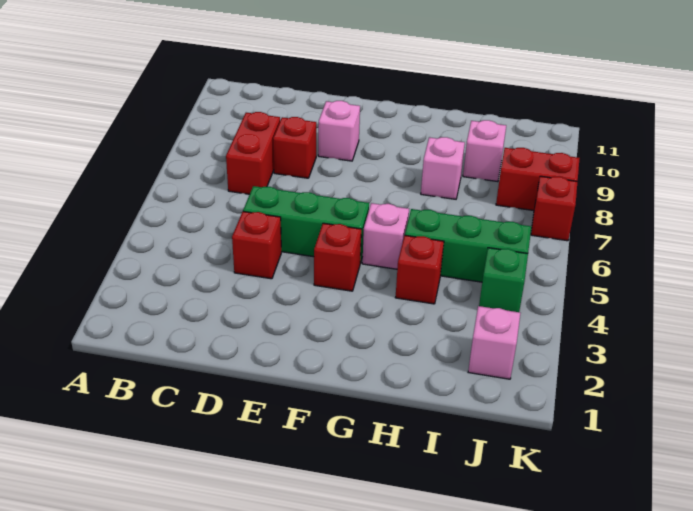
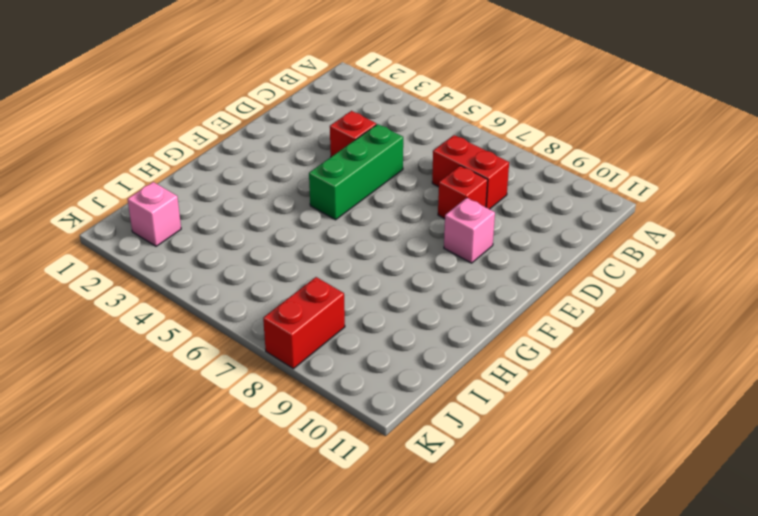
none -> red brick F4 level 1
none -> pink brick G5 level 1
none -> red brick H4 level 1

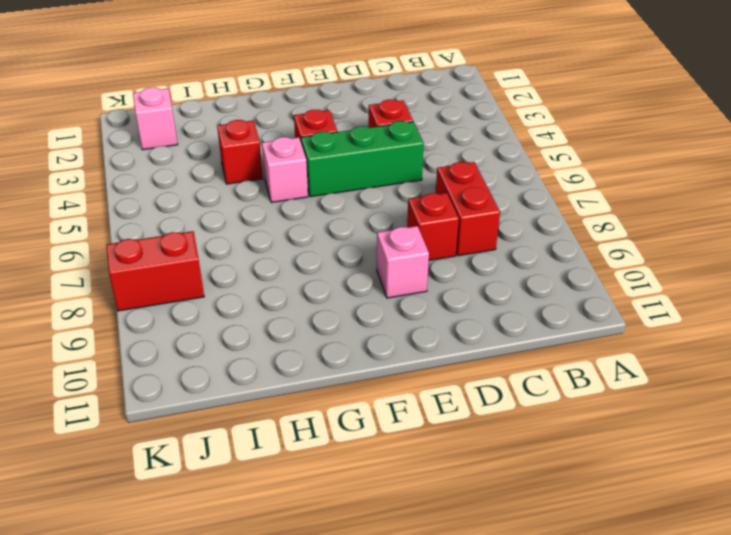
none -> green brick H5:J5 level 1
none -> pink brick H8 level 1
none -> pink brick I9 level 1

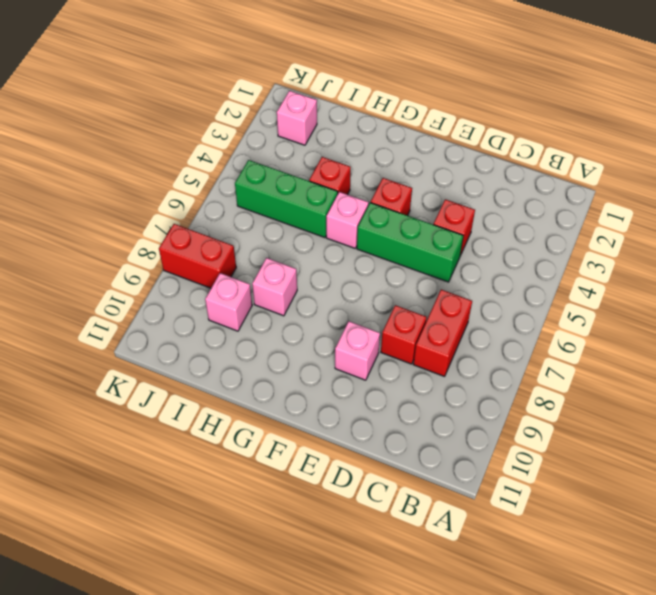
none -> green brick J4 level 1
none -> red brick K7 level 1

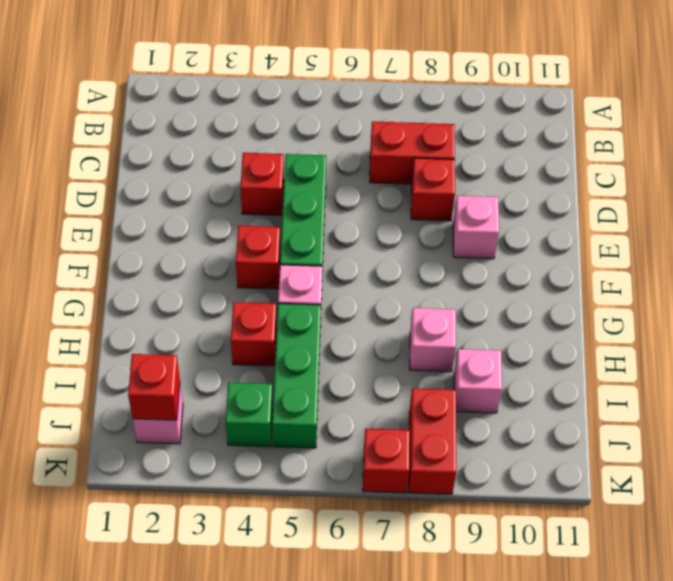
red brick J2 level 2 -> none

